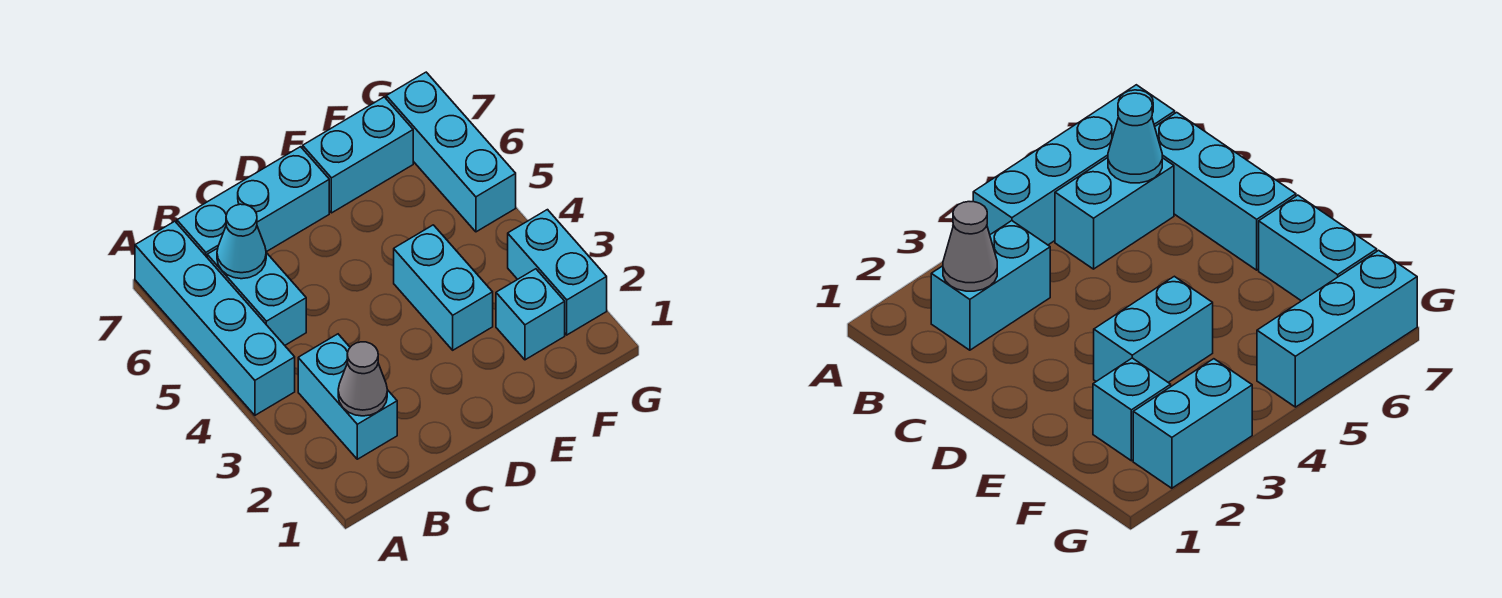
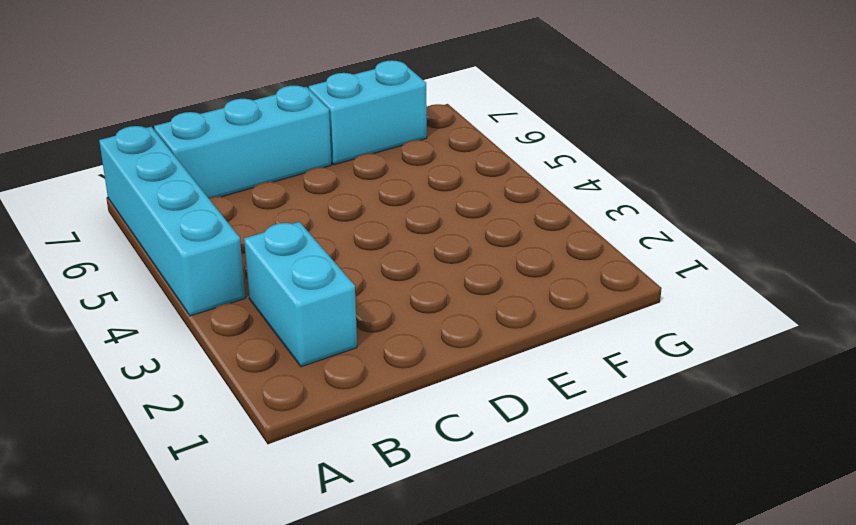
none -> cyan brick B5:B6 level 1
none -> cyan brick E3:E4 level 1

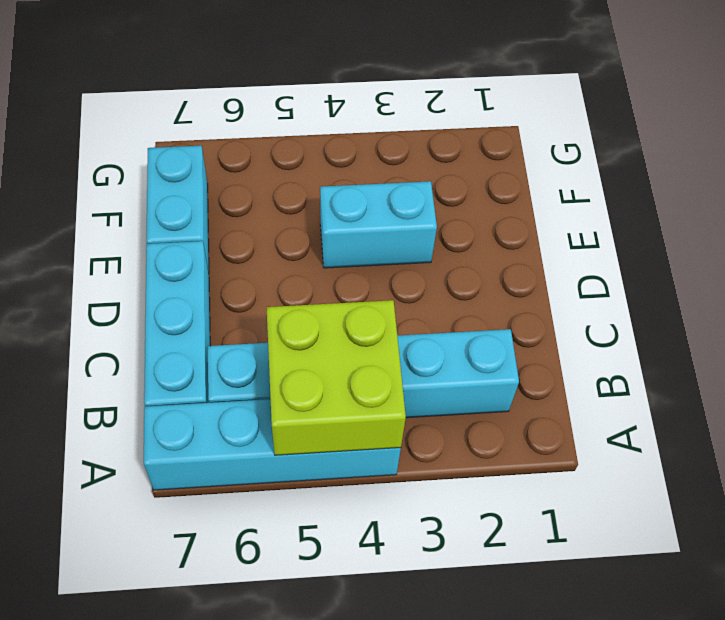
lime brick A4:B5 level 2 -> none
none -> cyan brick F2 level 1
none -> cyan brick G2:G3 level 1

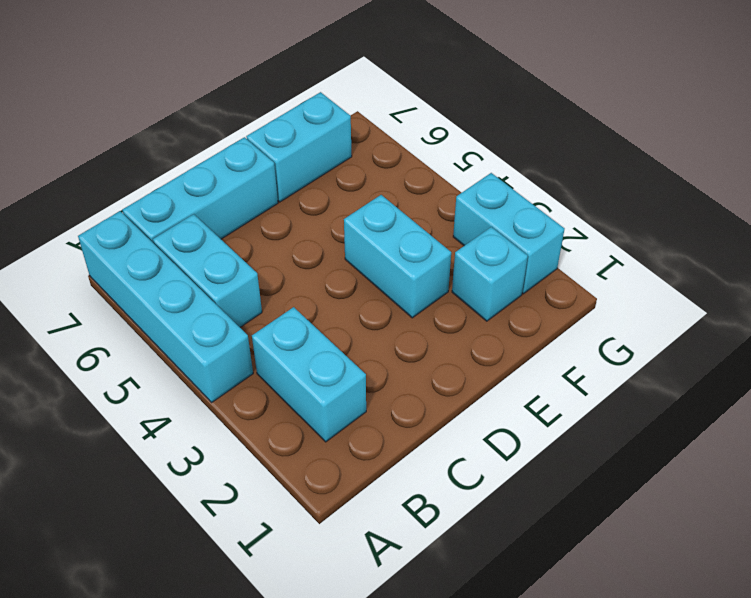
none -> cyan brick G5:G7 level 1
none -> grey cone B2 level 2

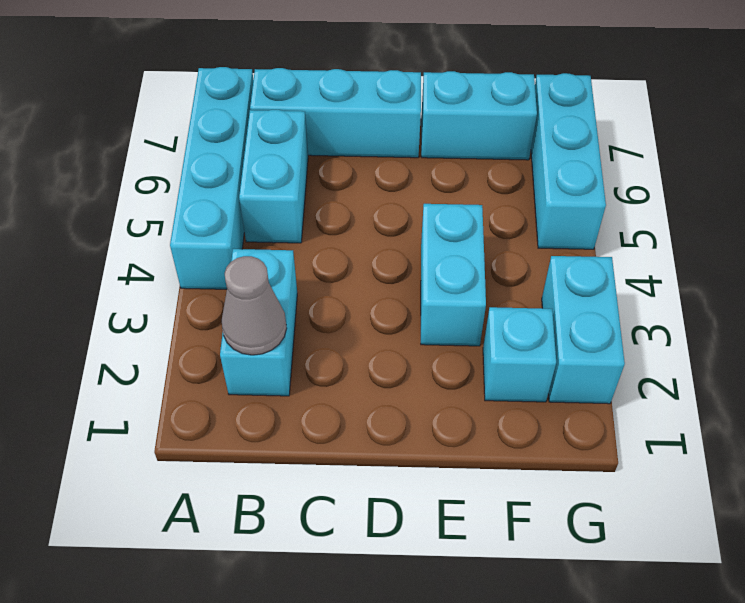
none -> cyan cone B6 level 2

